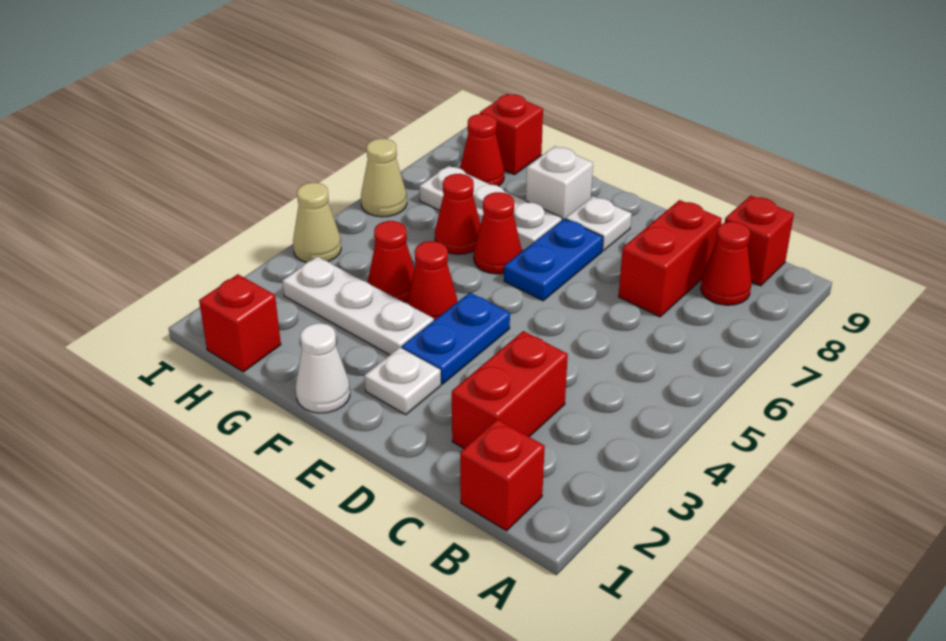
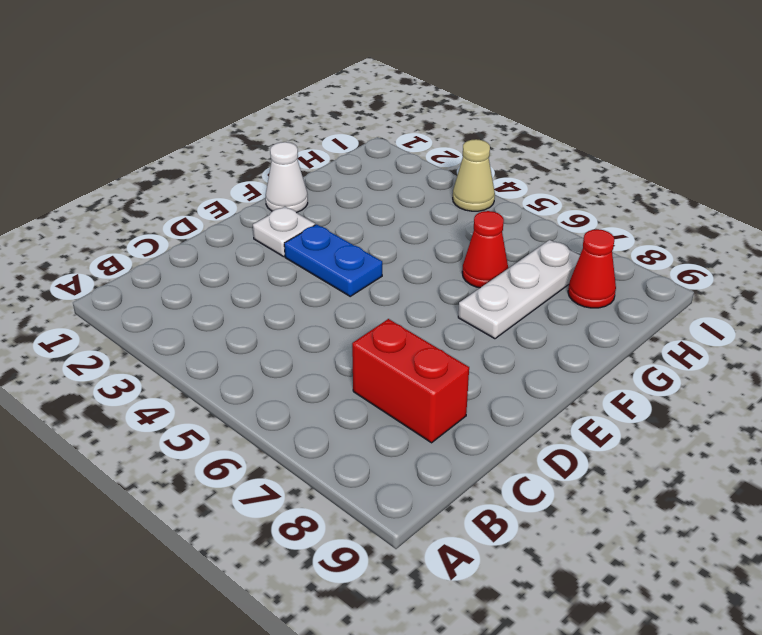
none -> red brick B1 level 1
none -> red cone B8 level 1
none -> red brick B9 level 1

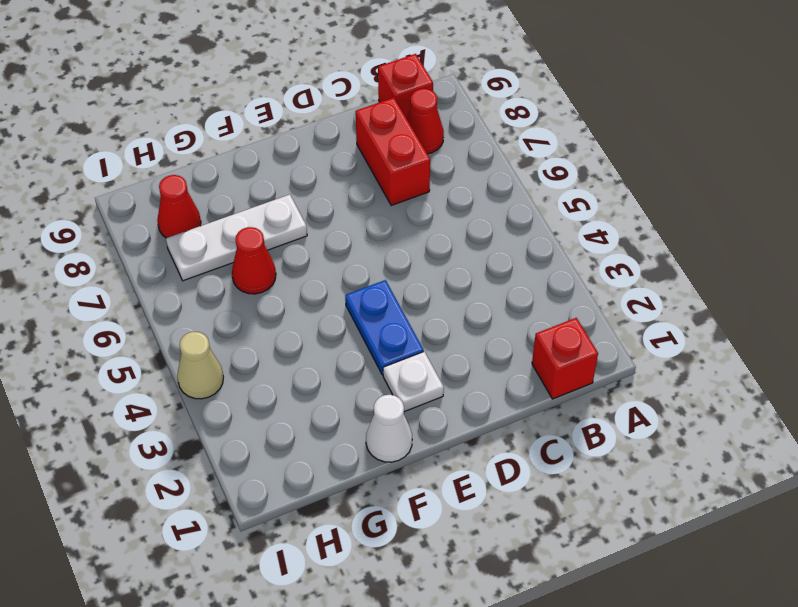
none -> red brick C2:C3 level 1
none -> blue plate E6:E7 level 1
none -> white plate E8 level 1

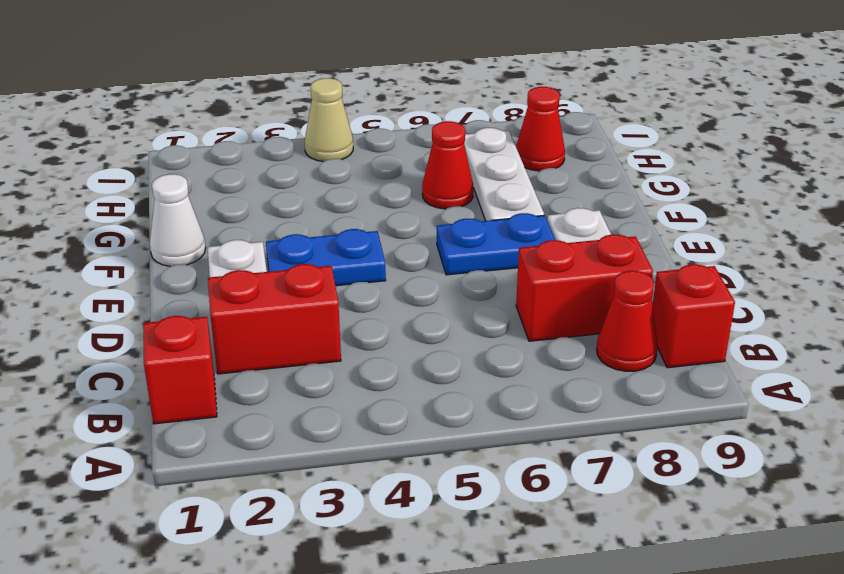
none -> white plate F3:H3 level 1
none -> red cone F4 level 1
none -> red cone F6 level 1

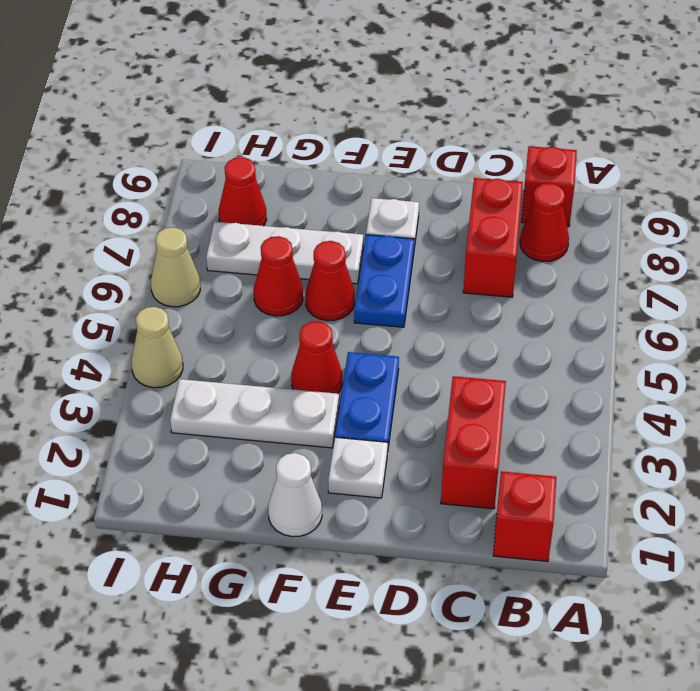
none -> white brick F8 level 1
none -> red cone G4 level 1
none -> red brick H1 level 1

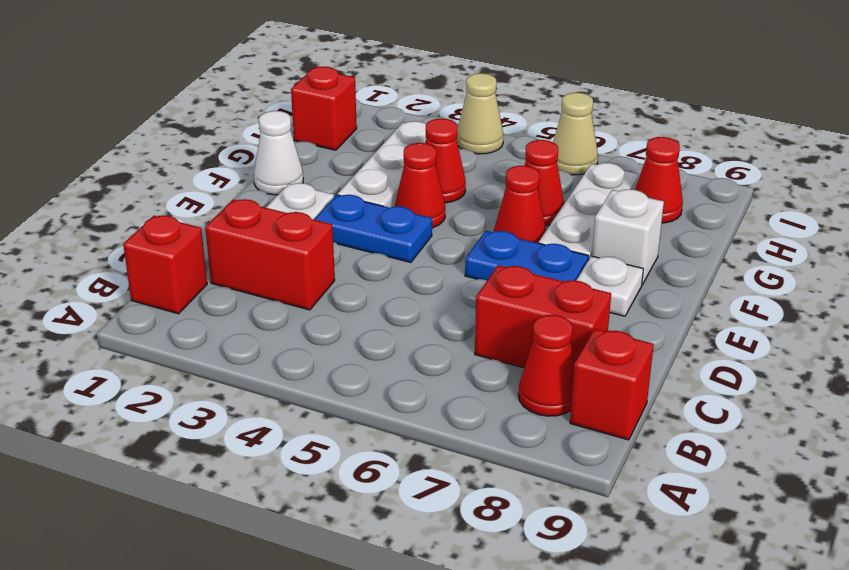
none -> red brick H9 level 1

